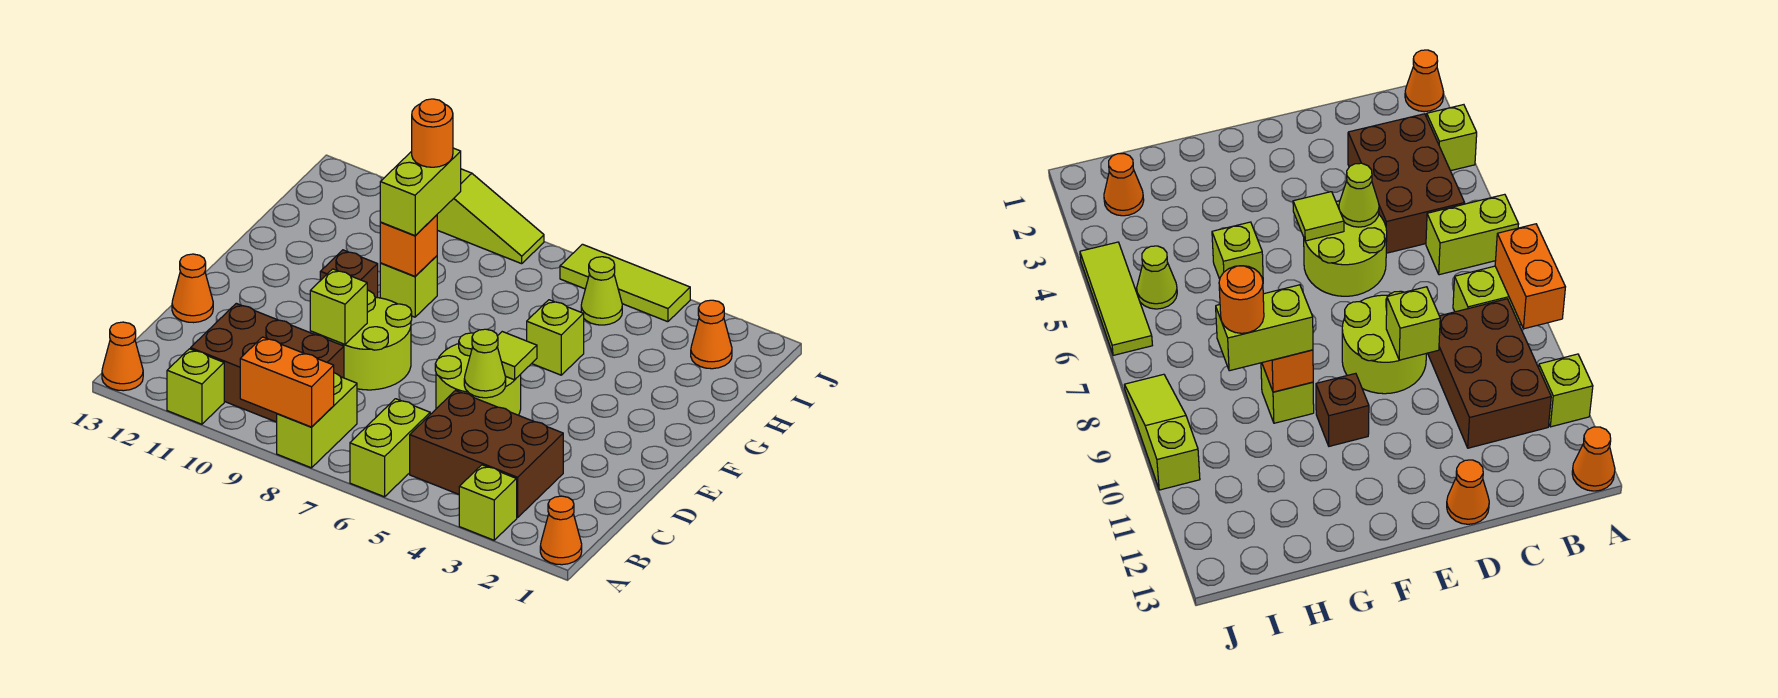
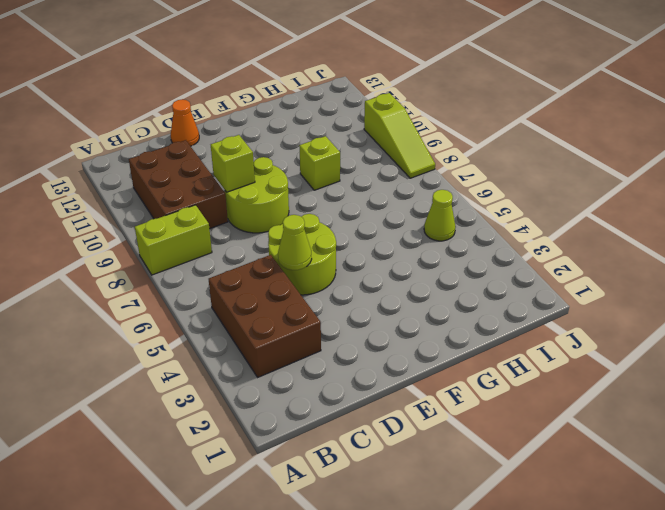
none -> orange cone A1 level 1
none -> lime brick A3 level 1
none -> lime brick A6:B6 level 1

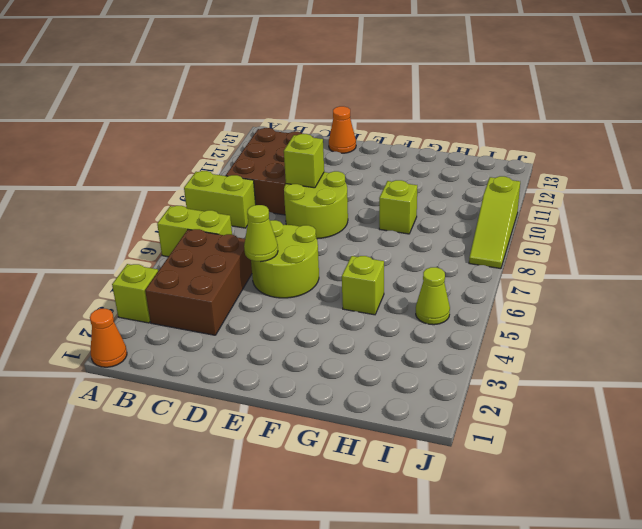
none -> lime brick A11 level 1
none -> orange cone A13 level 1
none -> brown brick F10 level 1

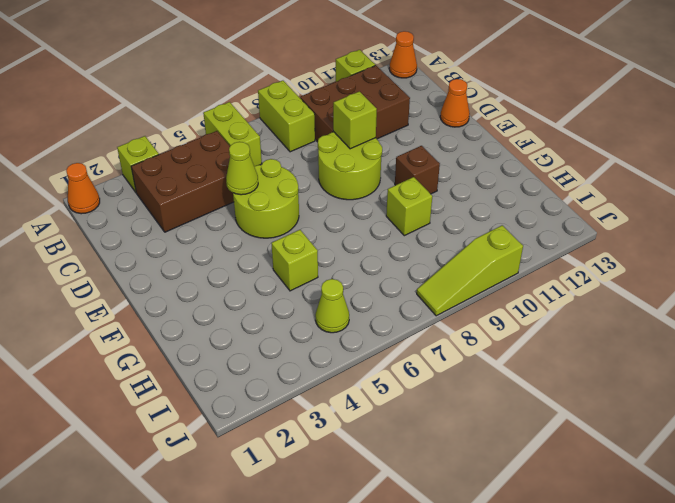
none -> orange cone I2 level 1
none -> lime tile J4:J6 level 1
none -> orange brick A8:A9 level 2

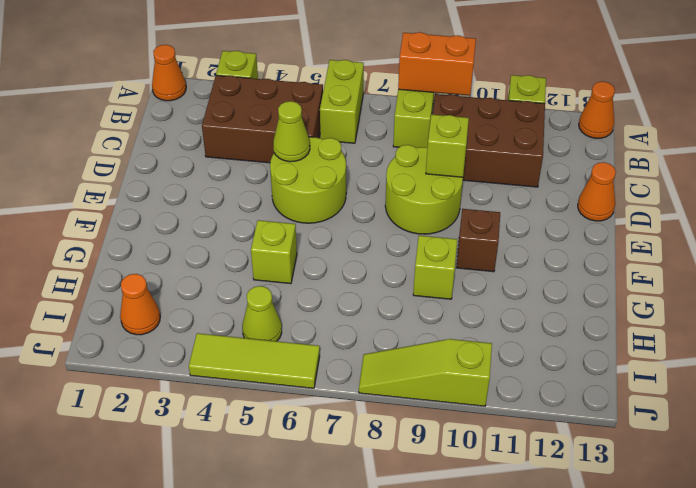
none -> lime tile E5 level 2
none -> orange brick G9 level 2
none -> lime brick G9:H9 level 3

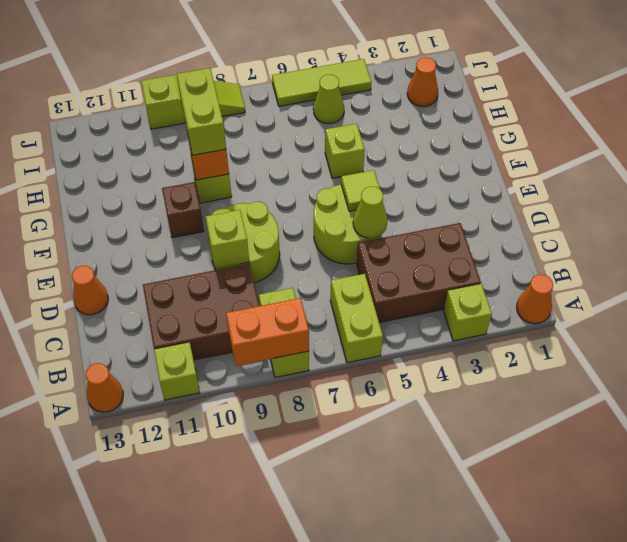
none -> orange round brick H9 level 4

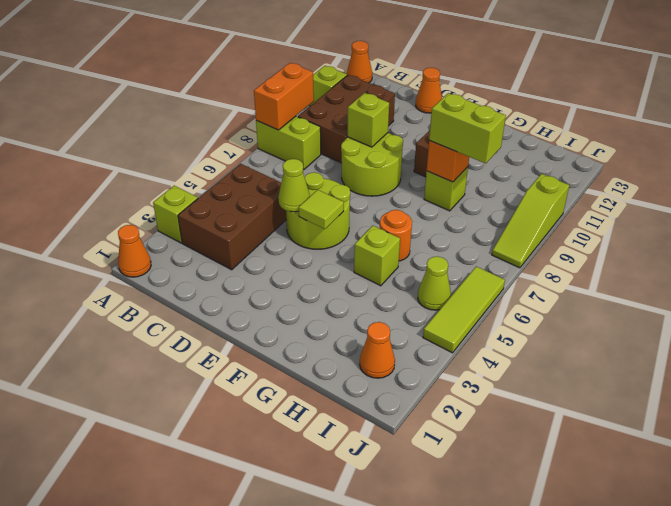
orange round brick G6 level 1 -> orange round brick H9 level 4
none -> lime brick A6:B6 level 1

